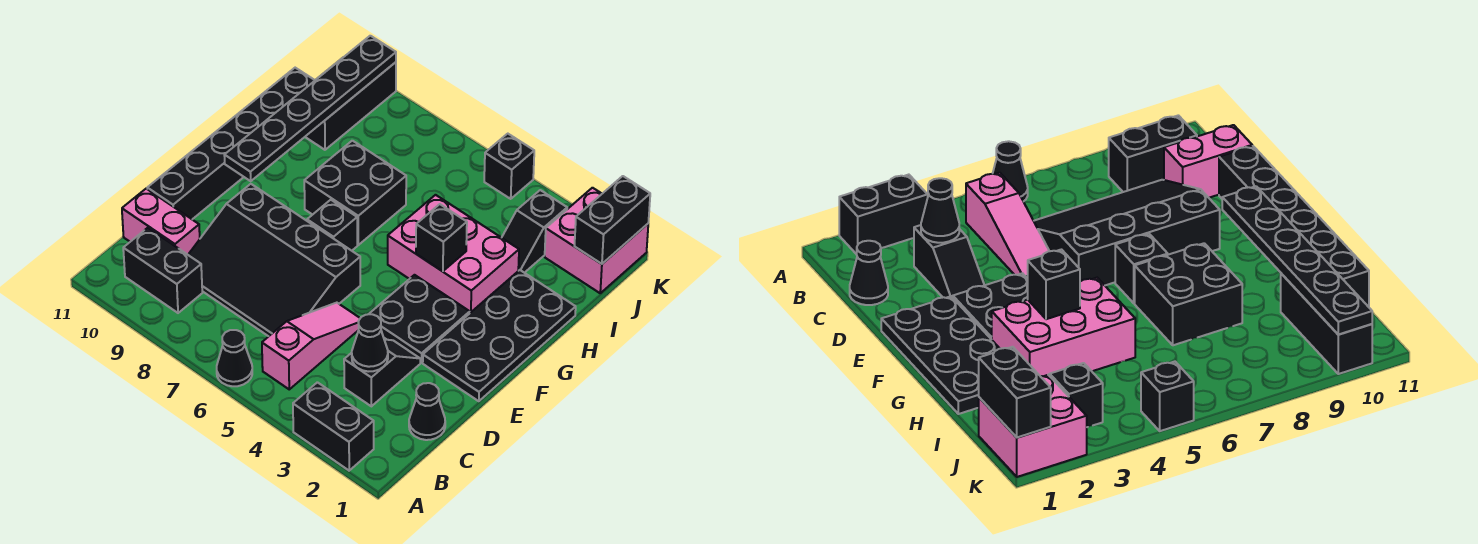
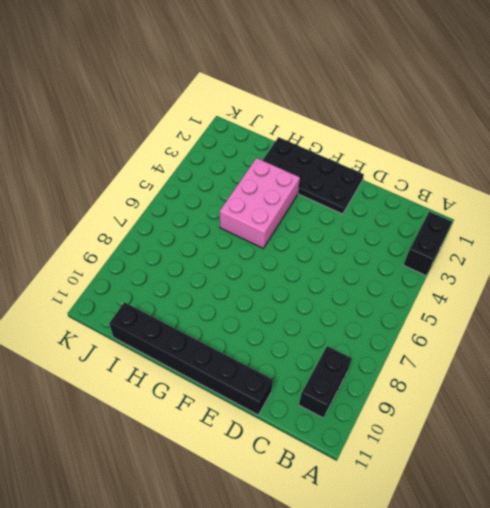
none -> black cone A6 level 1
none -> pink slope B5:D5 level 1 top B
none -> black cone C1 level 1

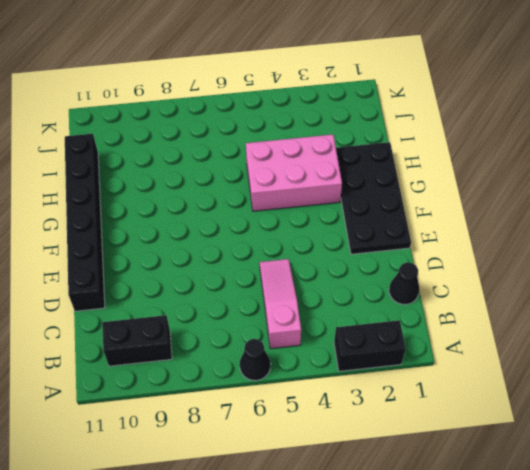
none -> black slope C3:D3 level 1 top C
none -> black slope C6:E9 level 1 top E
none -> pink brick C10:C11 level 1

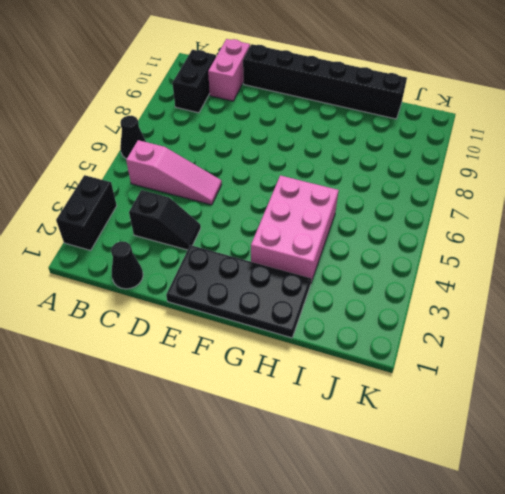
none -> black slope C6:E9 level 1 top E
none -> black plate E3:F4 level 1
none -> black brick F7 level 1

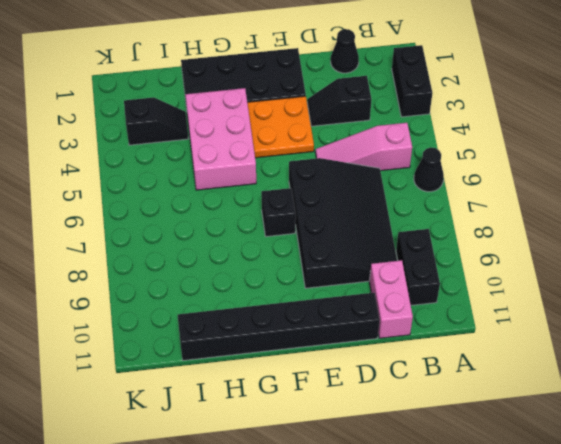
orange plate E3:F4 level 1 -> black plate E3:F4 level 1
none -> black brick G7:H8 level 1
none -> black brick I10:K10 level 1
none -> pink brick J1:K2 level 1

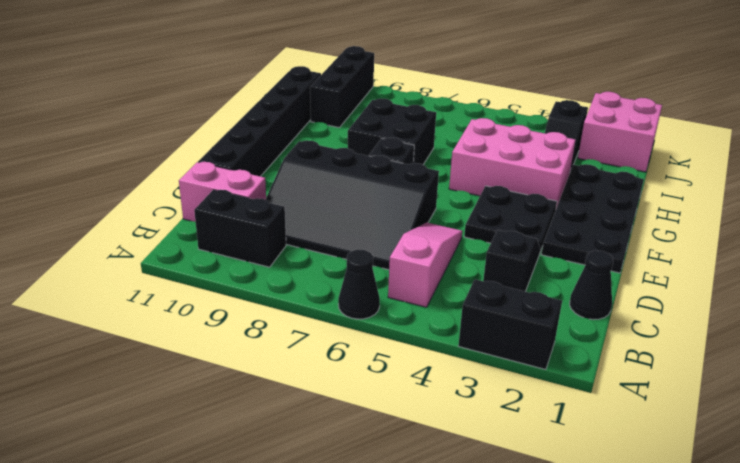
none -> black brick K5 level 1
none -> black cone C3 level 2
none -> black plate F10:K10 level 2

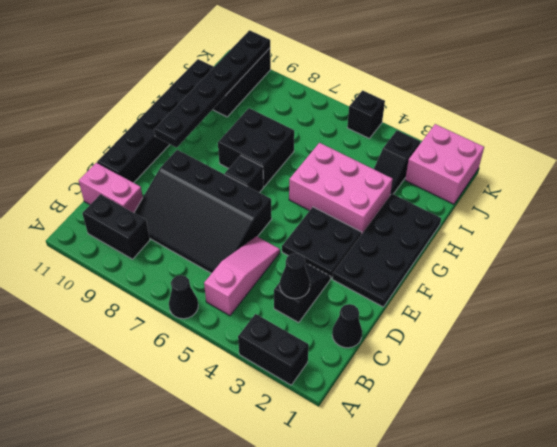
none -> black brick G4 level 2
none -> black brick J1:K1 level 2

